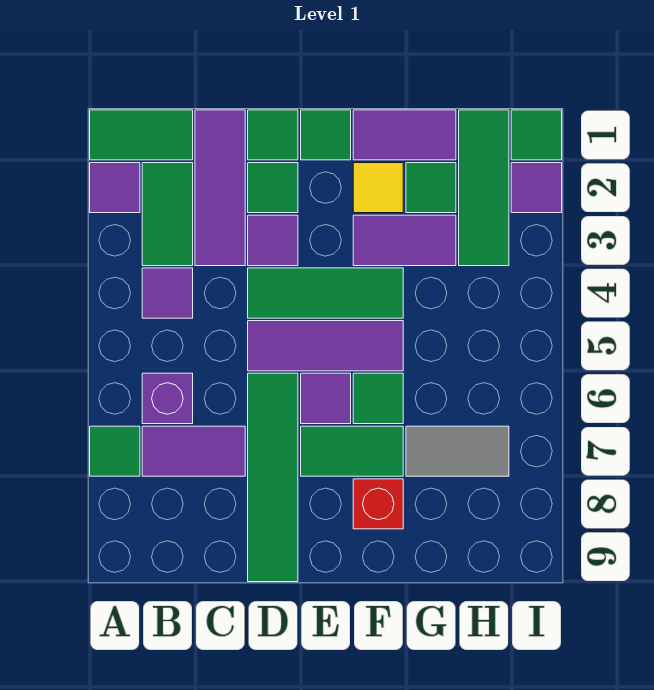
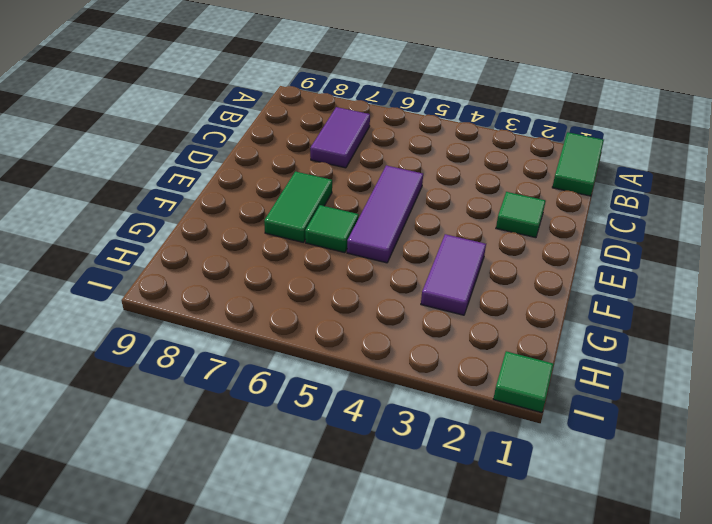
none -> purple tile A2 level 1
none -> green tile A7 level 1
none -> green tile B2:B3 level 1

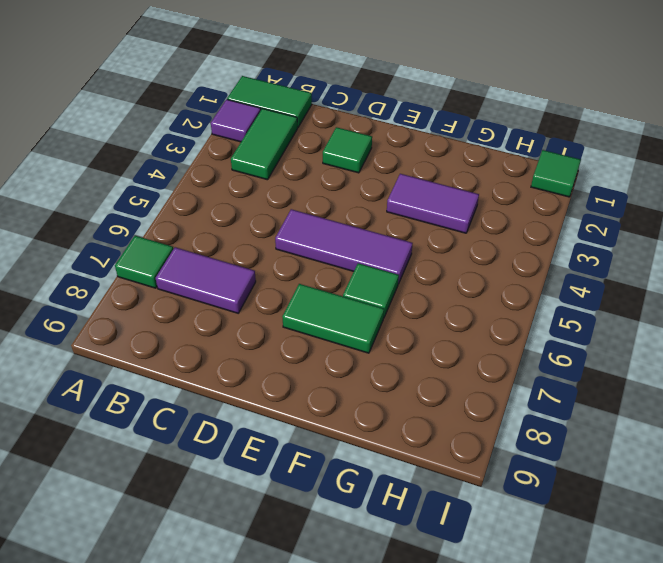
none -> purple tile B4 level 1
none -> purple brick B6 level 1
none -> purple tile C1:C3 level 1

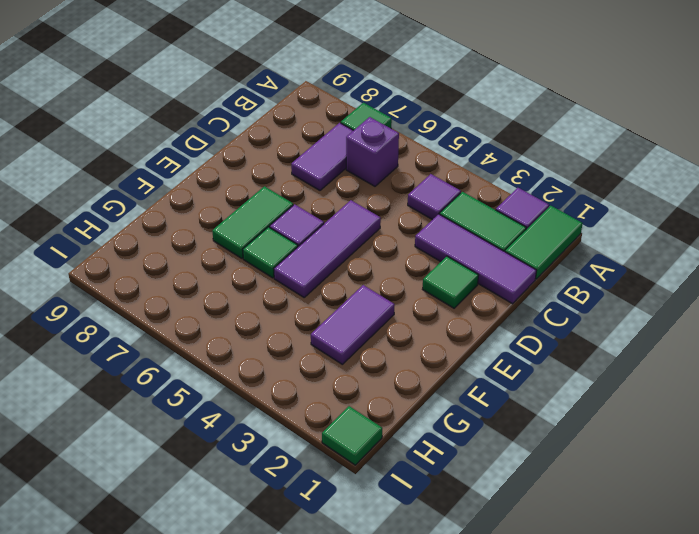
none -> green tile D1 level 1
none -> purple tile D3 level 1
none -> green tile D4:F4 level 1

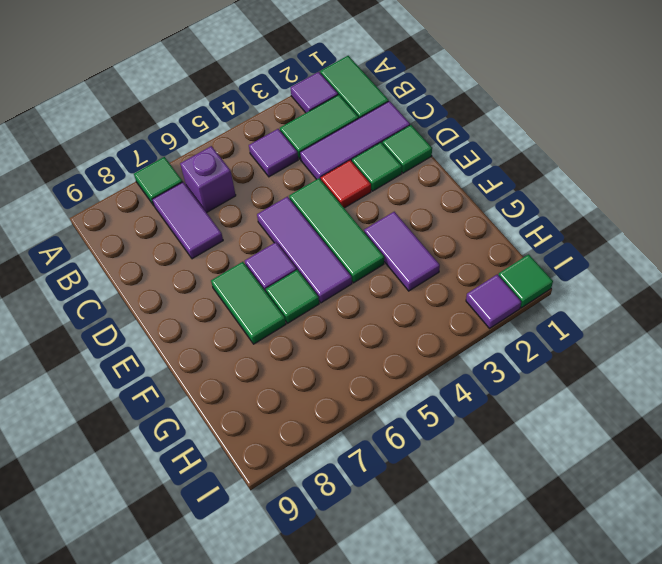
red tile D3 level 1 -> purple tile D3 level 1
none -> green tile D6:D9 level 1
none -> green tile E1 level 1
none -> purple tile F1:G1 level 1

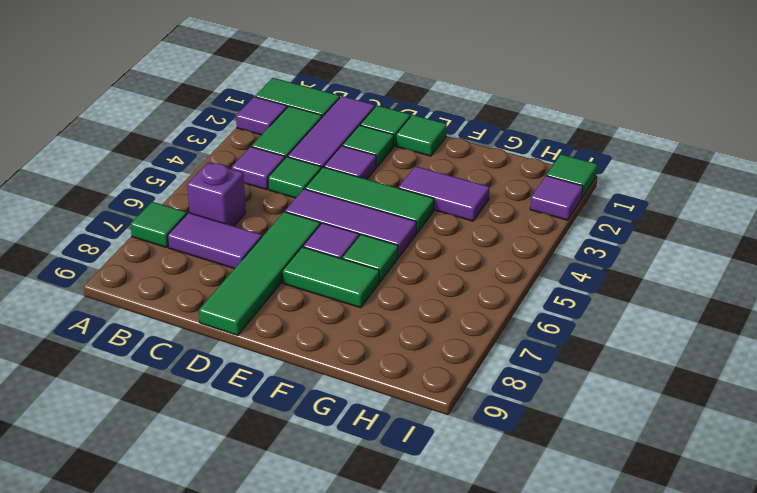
green tile C4 level 1 -> green tile G2 level 1
none -> purple tile F1:G1 level 1
none -> yellow tile F2 level 1
none -> red brick F8 level 1

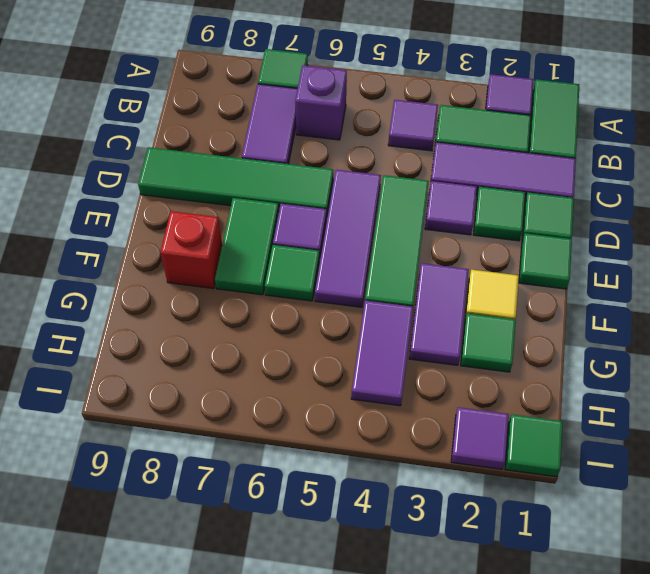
purple tile G4:H4 level 1 -> purple tile F1:G1 level 1
none -> grey tile G7:H7 level 1
none -> green tile H1:H3 level 1

